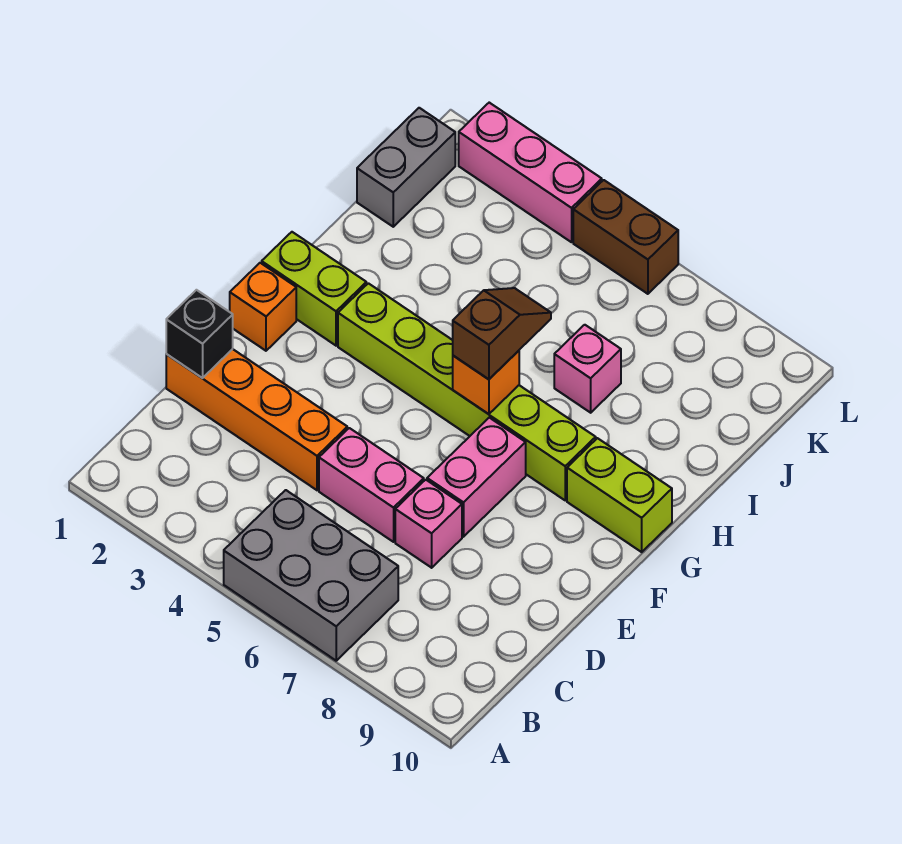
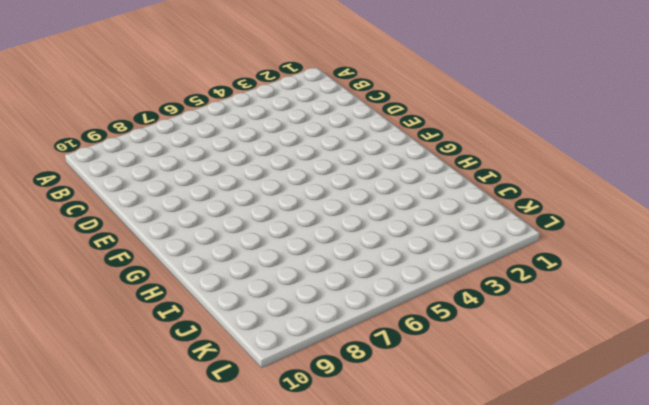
none -> grey brick A5:B7 level 1
none -> orange brick D1:D4 level 1
none -> pink brick D5:D6 level 1

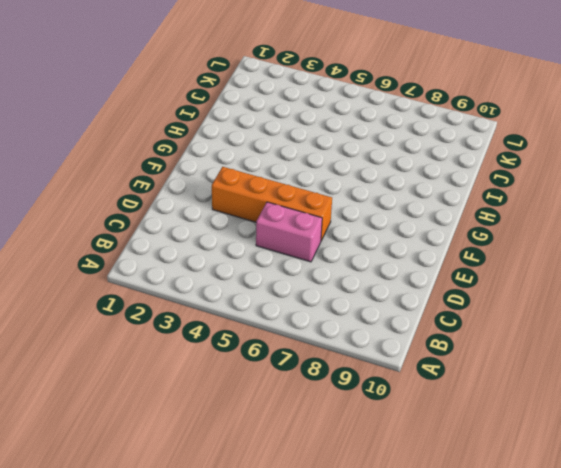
orange brick E3:E6 level 1 -> orange brick D1:D4 level 1
none -> grey brick A5:B7 level 1
none -> pink brick D7 level 1
none -> pink brick E7:F7 level 1

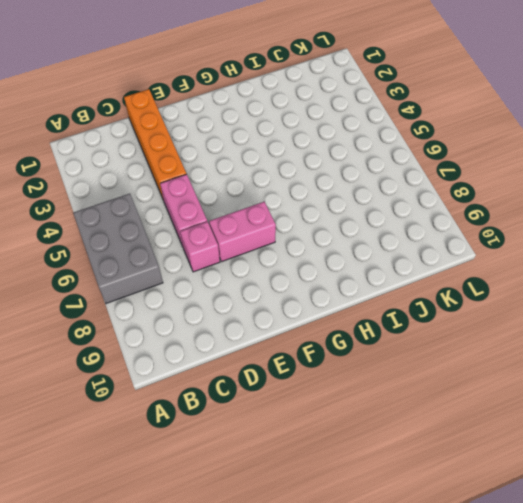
none -> orange brick F1 level 1
none -> lime brick G1:G2 level 1
none -> lime brick G3:G8 level 1

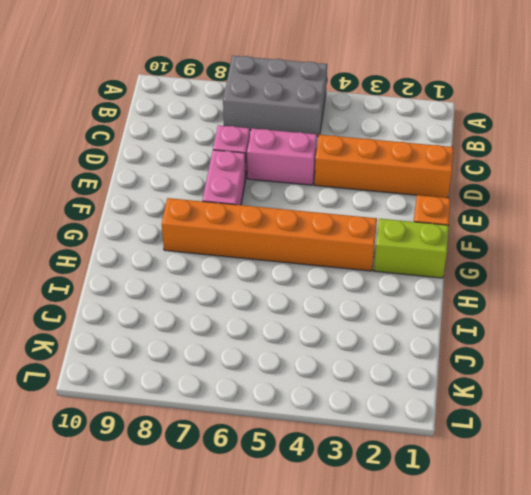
orange brick G3:G8 level 1 -> lime brick G3:G8 level 1
none -> lime brick G9:G10 level 1
none -> pink brick I7 level 1
none -> grey brick J1:K1 level 1

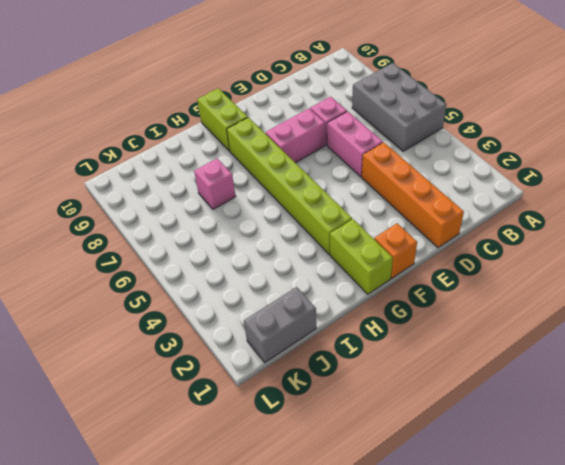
none -> pink brick L2:L4 level 1
none -> brown brick L5:L6 level 1
none -> black brick D1 level 2

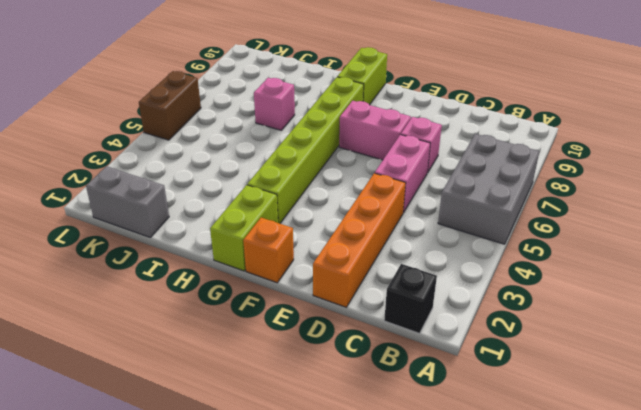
black brick B1 level 1 -> black brick D1 level 2
none -> pink brick L2:L4 level 1
none -> orange brick G6 level 2
none -> brown slope G6:H6 level 3 top G

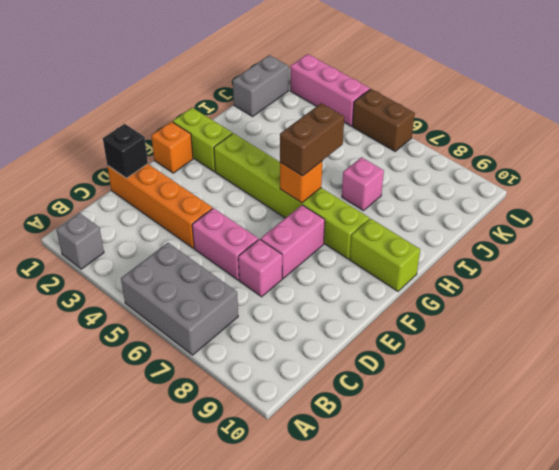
grey brick A2 level 1 -> none
brown brick G6:H6 level 3 -> brown slope G6:H6 level 3 top G

